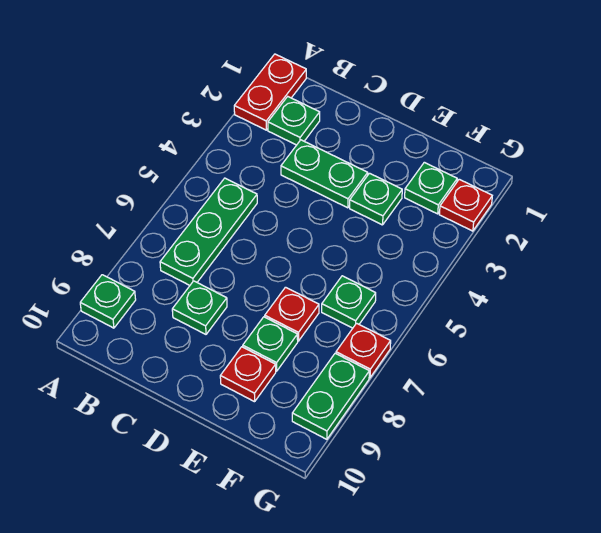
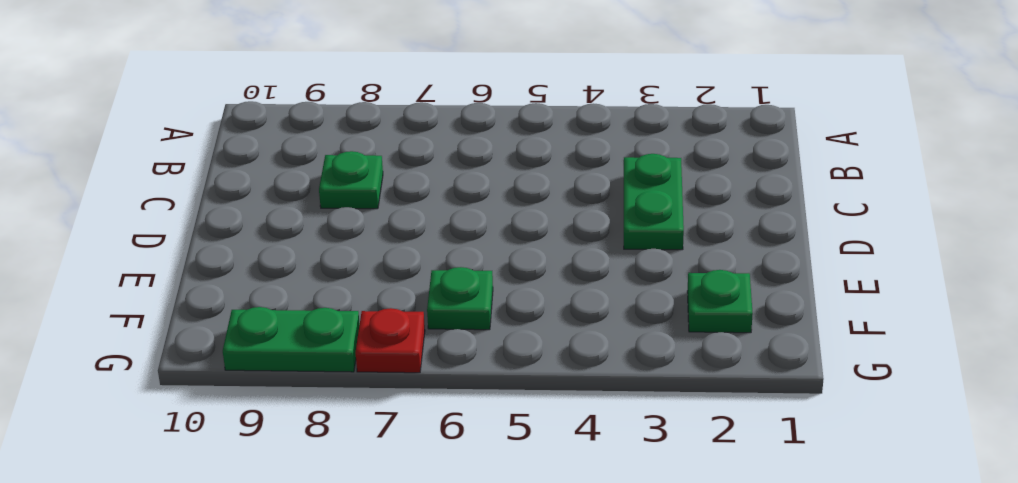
none -> red plate A1:A2 level 1
none -> green plate A9 level 1
none -> green plate B2 level 1

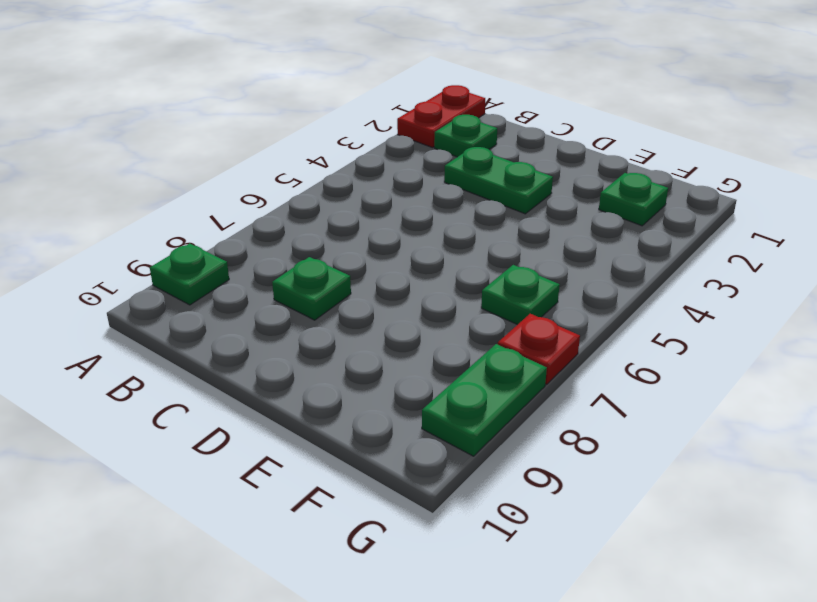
none -> green plate B5:B7 level 1
none -> green plate E3 level 1
none -> red plate E7 level 1

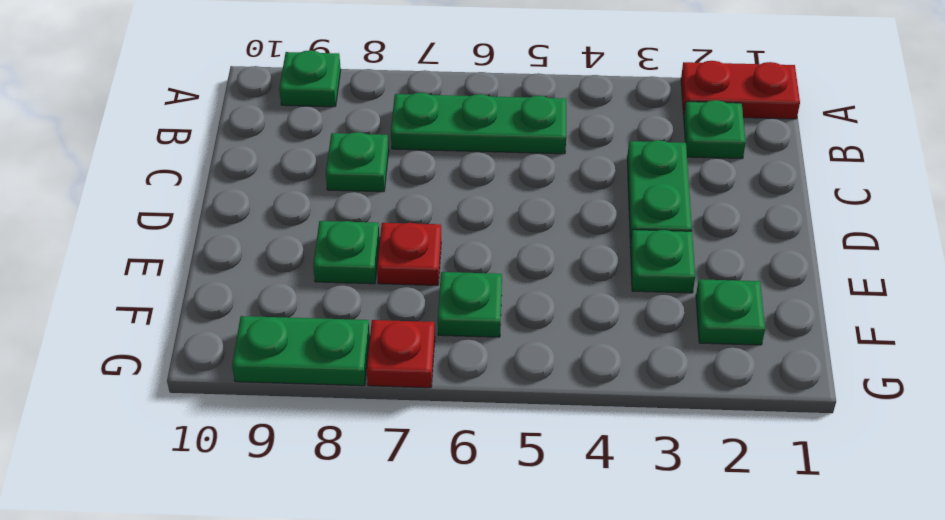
none -> red plate E9 level 1
none -> red plate G2 level 1

